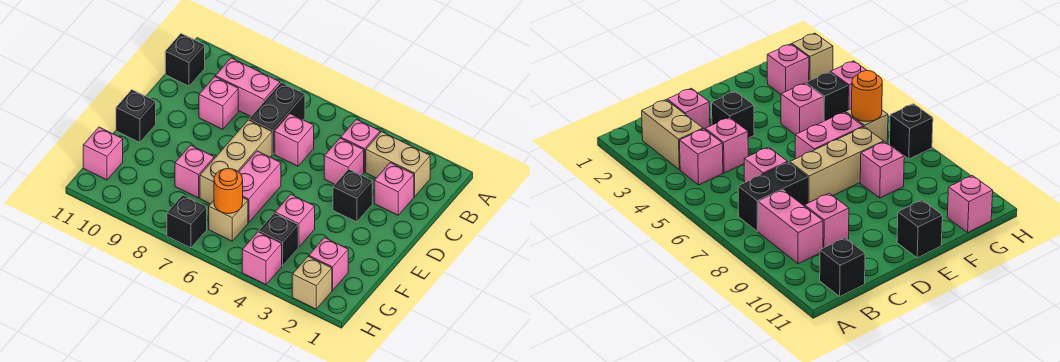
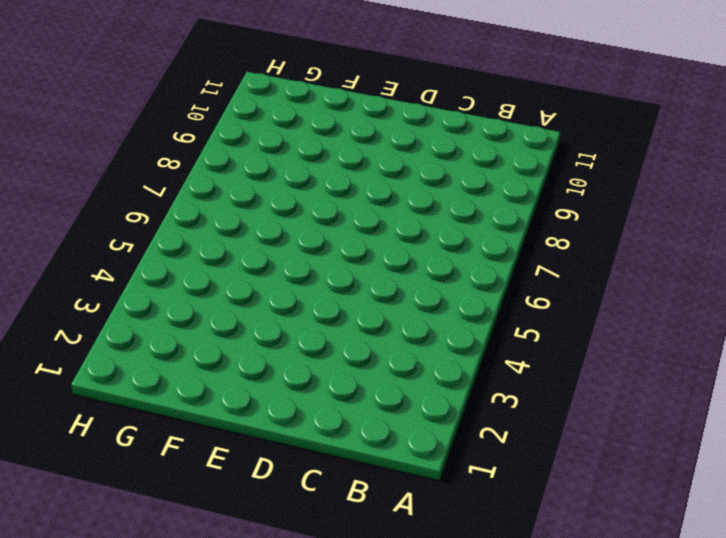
none -> tan brick B2:B3 level 1
none -> pink brick B4 level 1
none -> black brick B7:C7 level 1

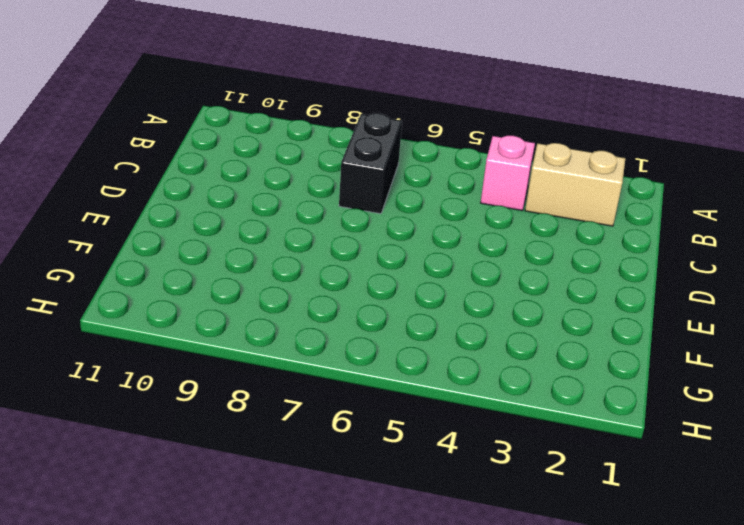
none -> pink brick B8:B9 level 1
none -> black brick B11 level 1
none -> pink brick C2 level 1

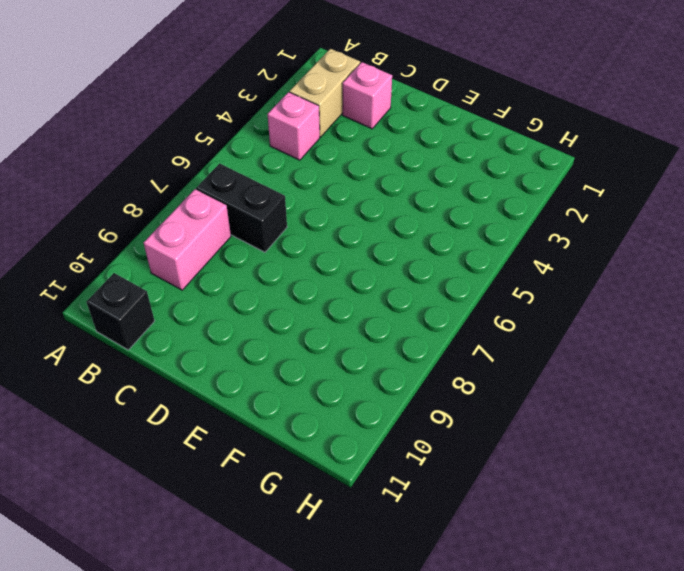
none -> pink brick C4 level 1
none -> pink brick C6 level 1
none -> pink brick C9 level 1

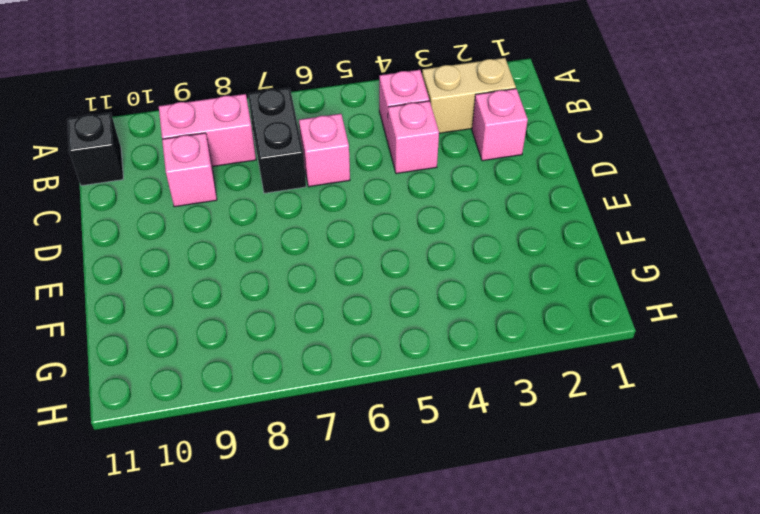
none -> black brick D3 level 1
none -> tan brick D7:F7 level 1
none -> pink brick E6:F6 level 1

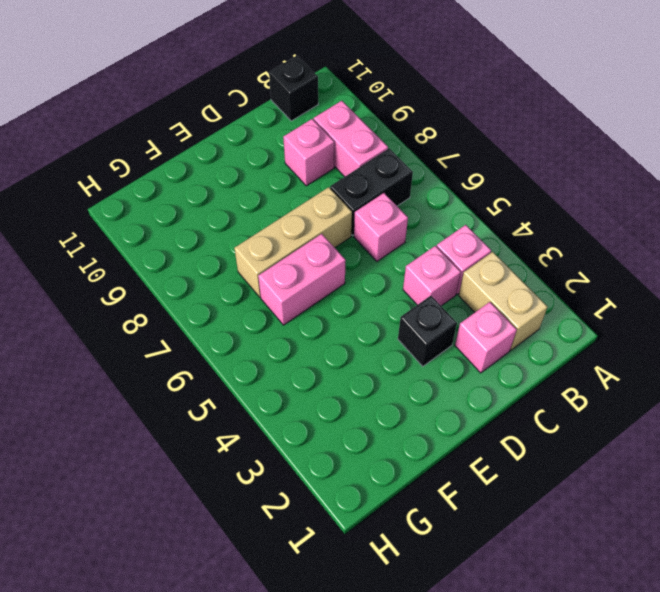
none -> black brick E11 level 1
none -> pink brick F4 level 1
none -> pink brick F8 level 1

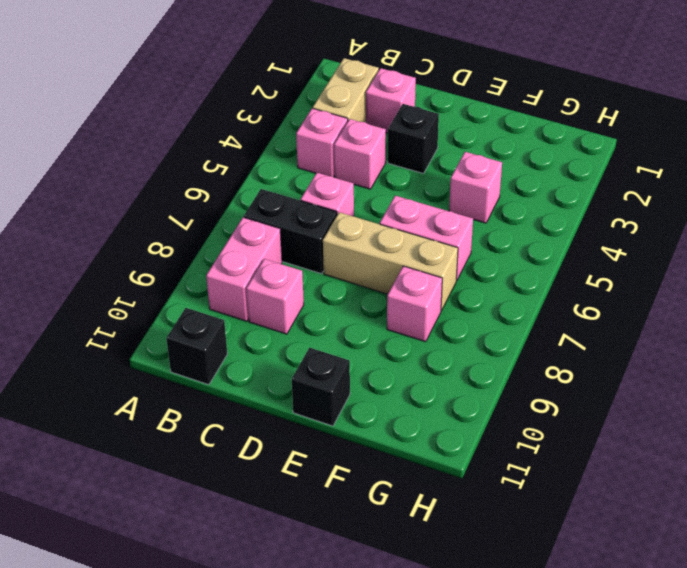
none -> pink brick G2 level 1
none -> black brick G4 level 1
none -> tan brick G6 level 1

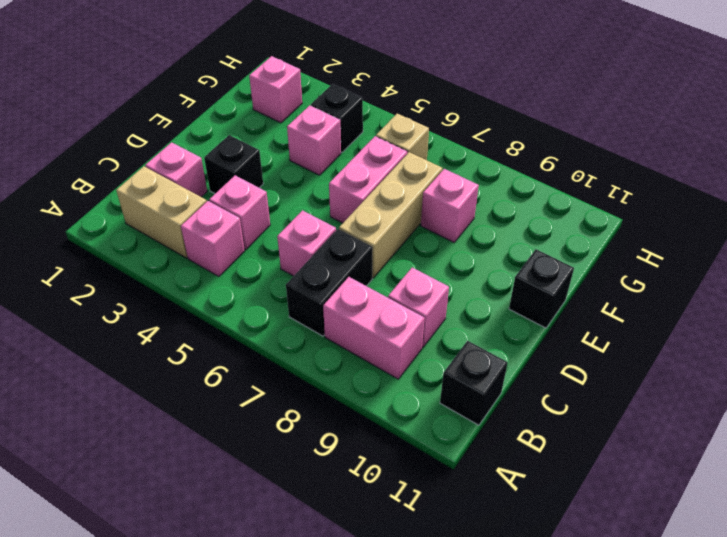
none -> pink brick G11 level 1
none -> tan brick H2 level 1
none -> pink brick H4 level 1

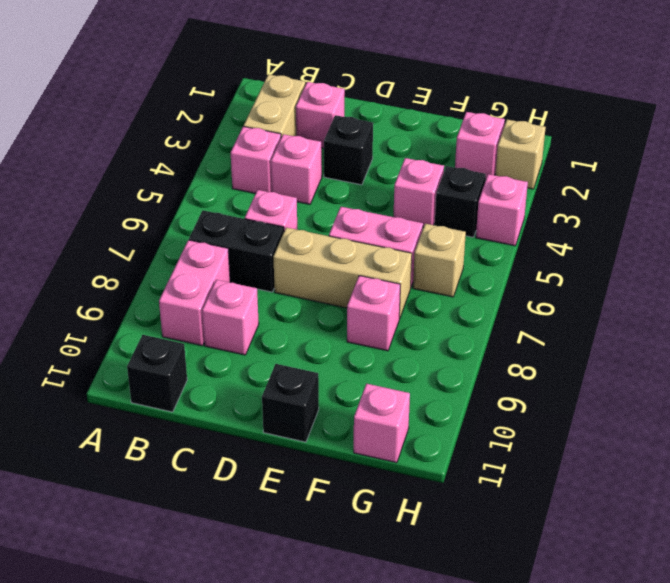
none -> black brick H7 level 1
none -> orange round brick G6 level 2

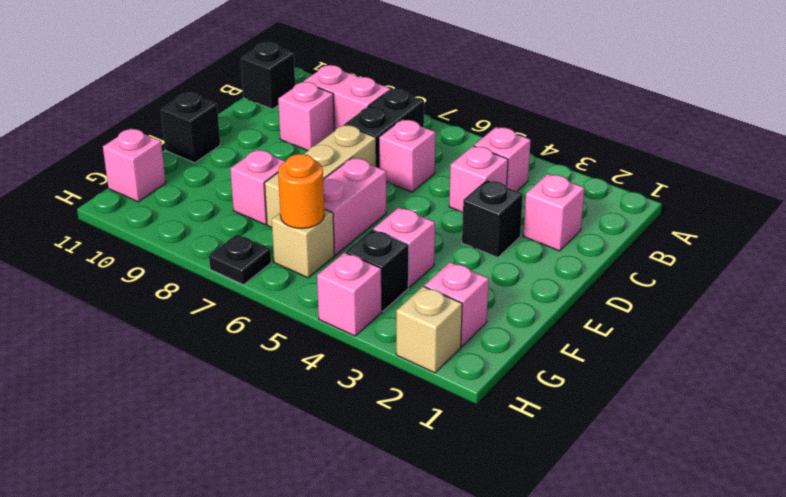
black plate H7 level 1 -> black brick H7 level 1
none -> tan brick B2:B3 level 1

